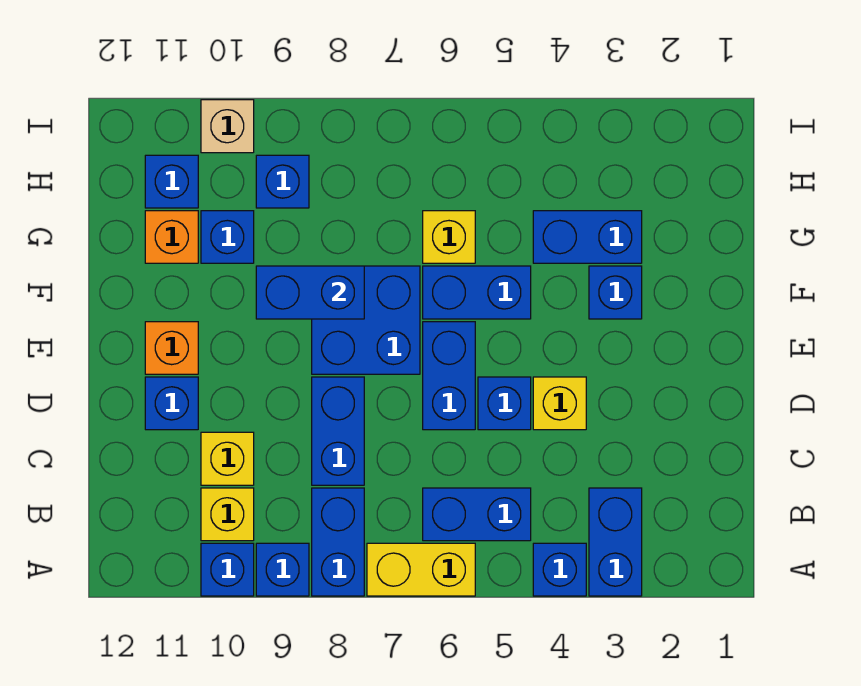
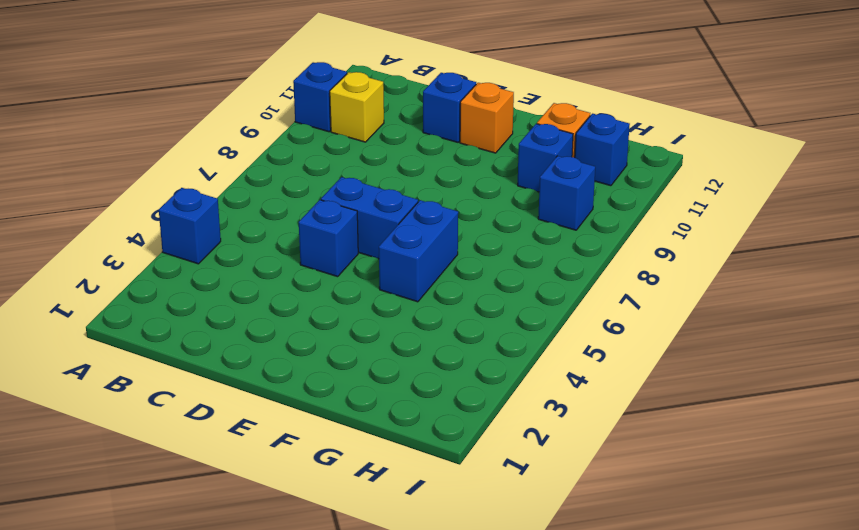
none -> blue brick A3:B3 level 1
none -> yellow brick A6:A7 level 1
none -> blue brick A8:B8 level 1

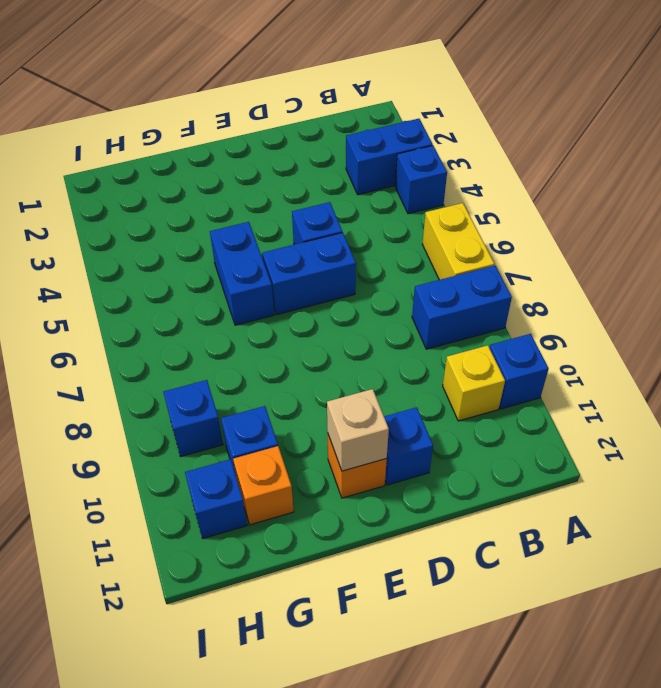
tan brick E11 level 2 -> tan brick I10 level 1
none -> blue brick A9 level 1
none -> blue brick B5:B6 level 1
none -> blue brick C8:D8 level 1

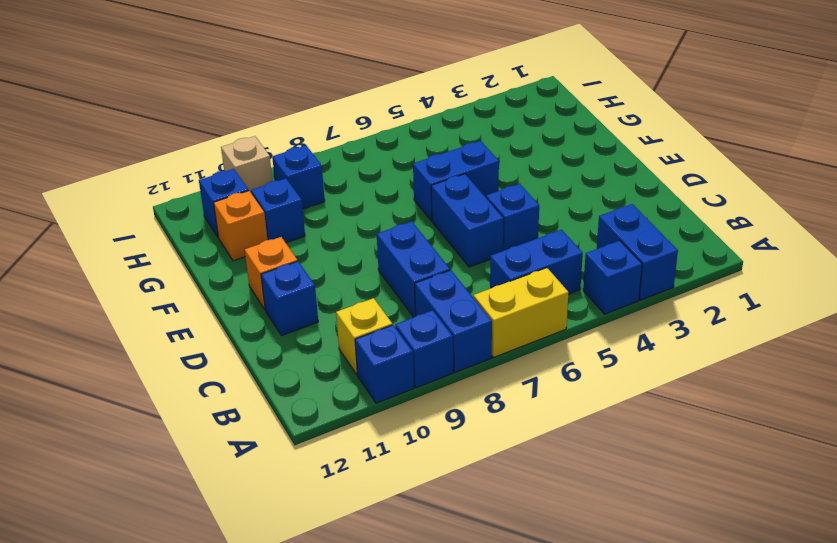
none -> yellow brick C10 level 1
none -> yellow brick D4 level 1
none -> blue brick E7:F8 level 1

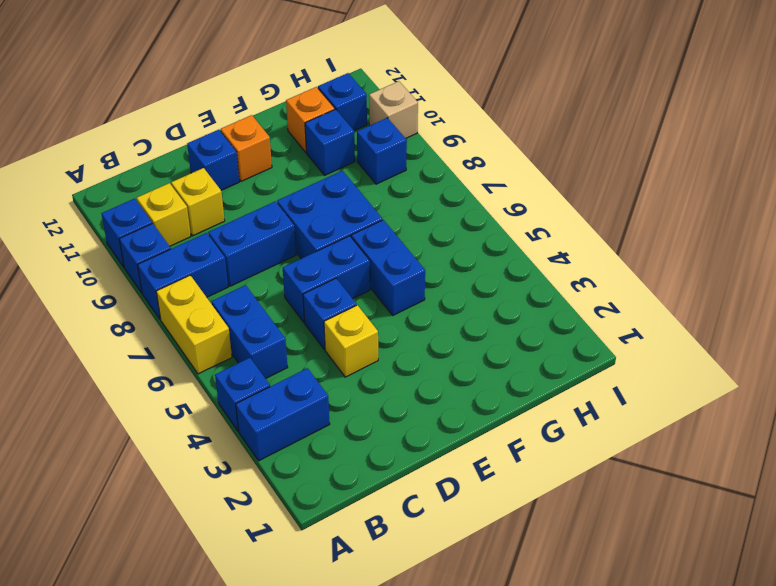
none -> blue brick F3 level 1
none -> blue brick G3:G4 level 1
none -> yellow brick G6 level 1

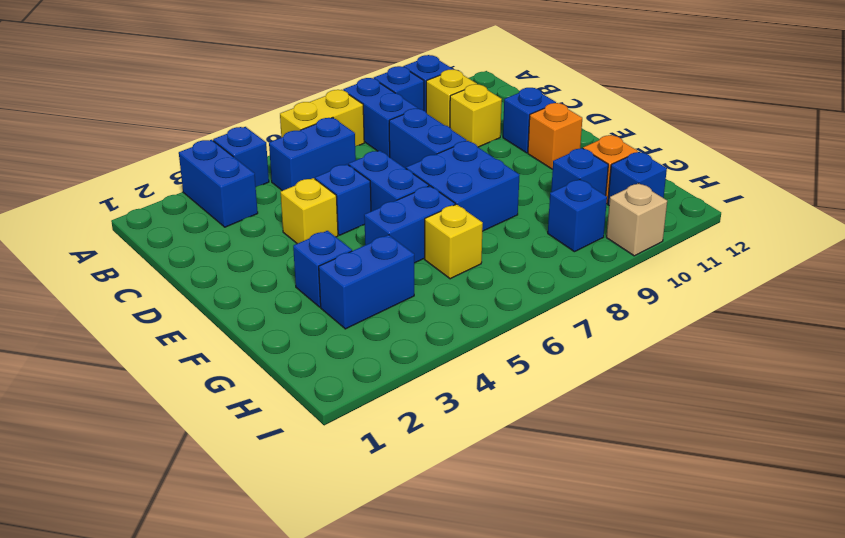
none -> blue brick F8:F9 level 2

